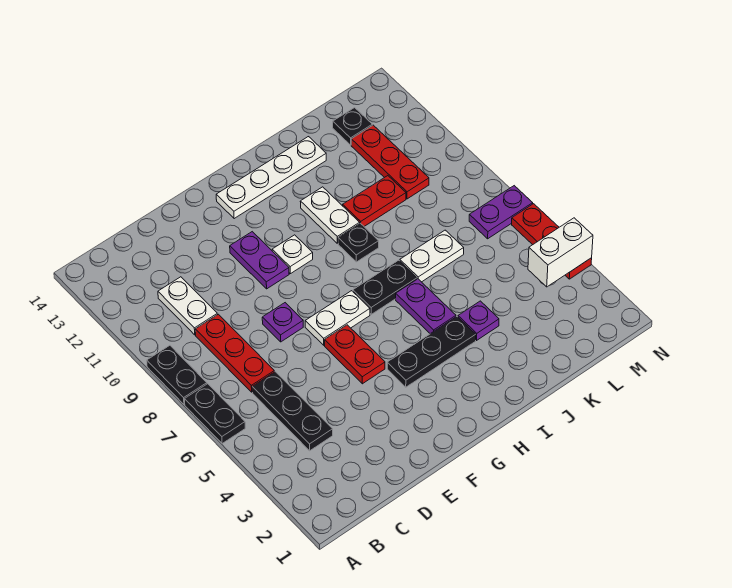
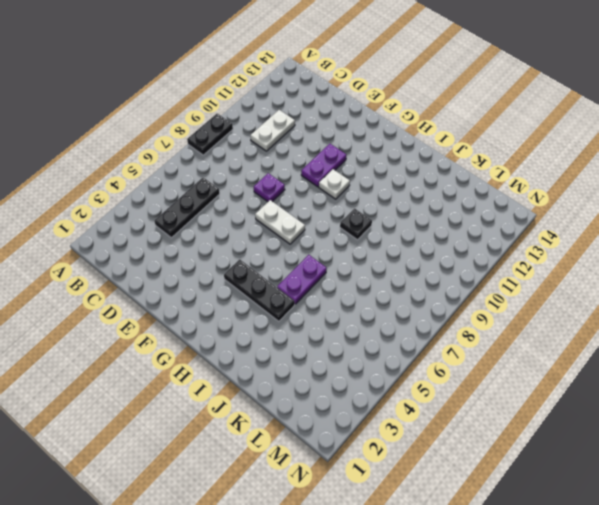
none -> black plate A6:A7 level 1
none -> red plate C7:C9 level 1
none -> red plate F5:F6 level 1

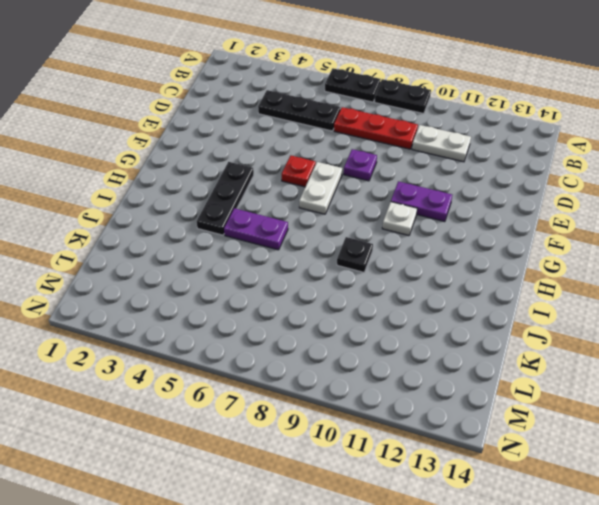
red plate F6 level 1 -> red plate F5:F6 level 1
none -> white plate G13:J13 level 1
none -> black plate H7:I7 level 1
none -> white plate I10:I11 level 1

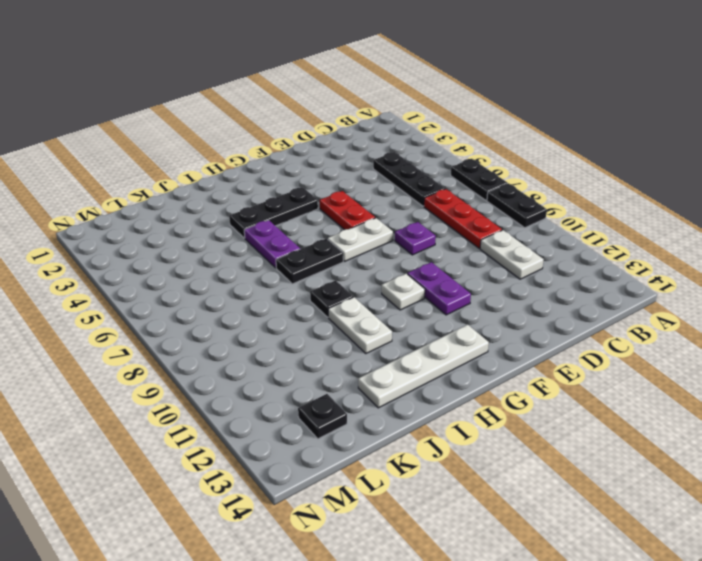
none -> purple plate J4 level 1
none -> white plate J7:K7 level 1
none -> red plate J10:K10 level 1

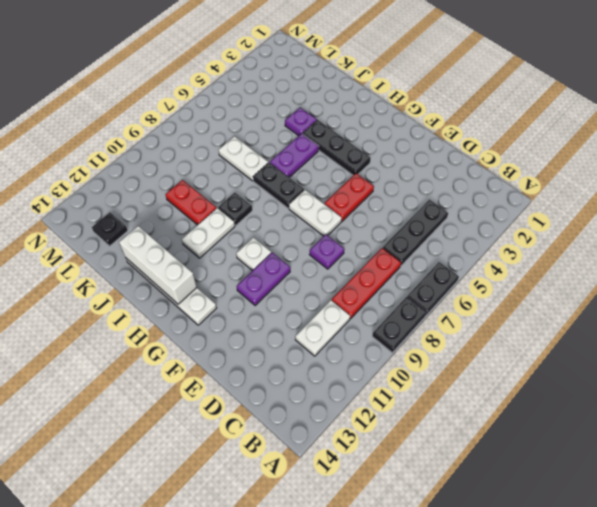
white brick H13:J13 level 2 -> none
none -> red plate L10:L12 level 1
none -> purple plate M7:N7 level 1
none -> red plate N4:N6 level 1

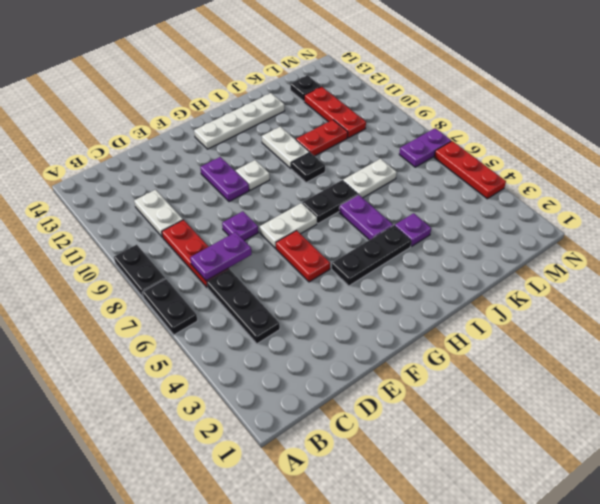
purple plate C7:D7 level 2 -> none
none -> white brick M4:N4 level 2

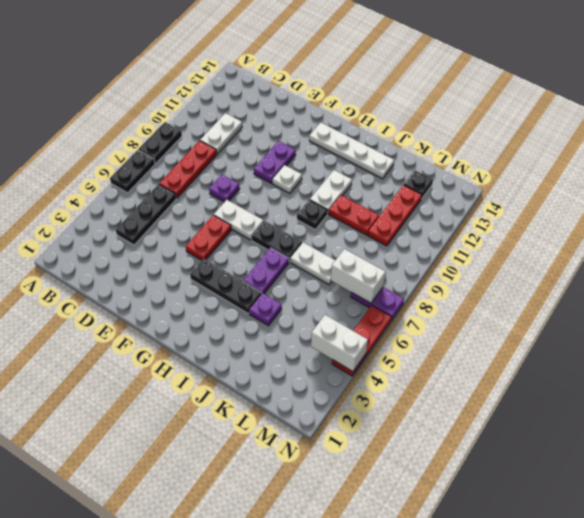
white brick L7:M7 level 2 -> none

